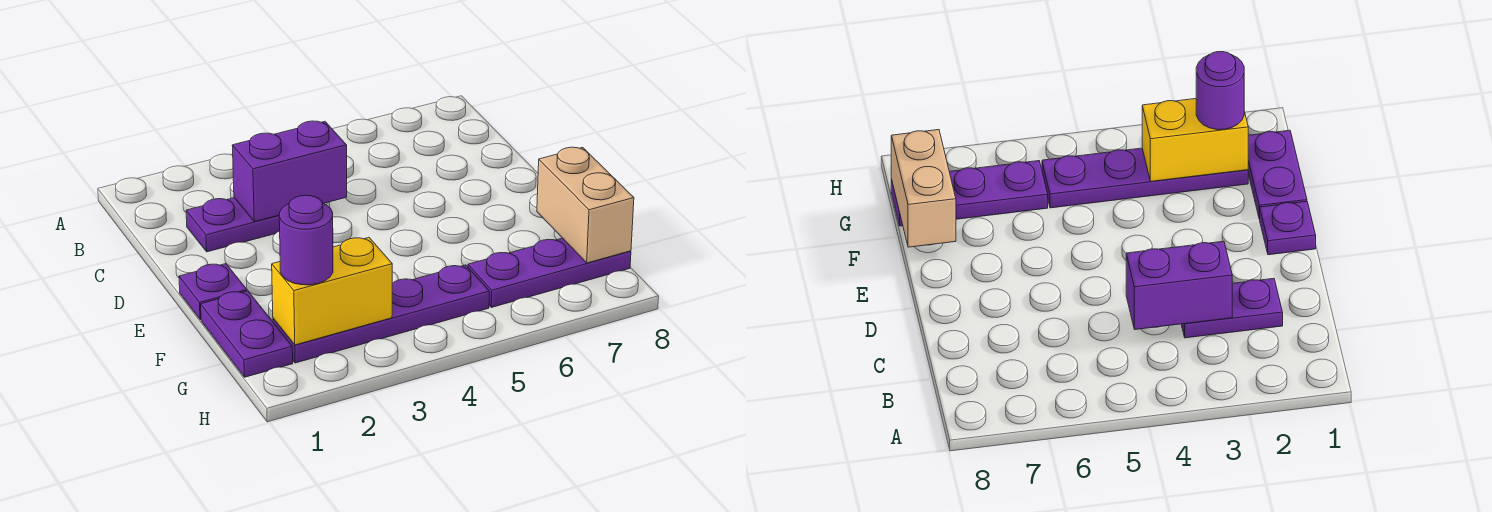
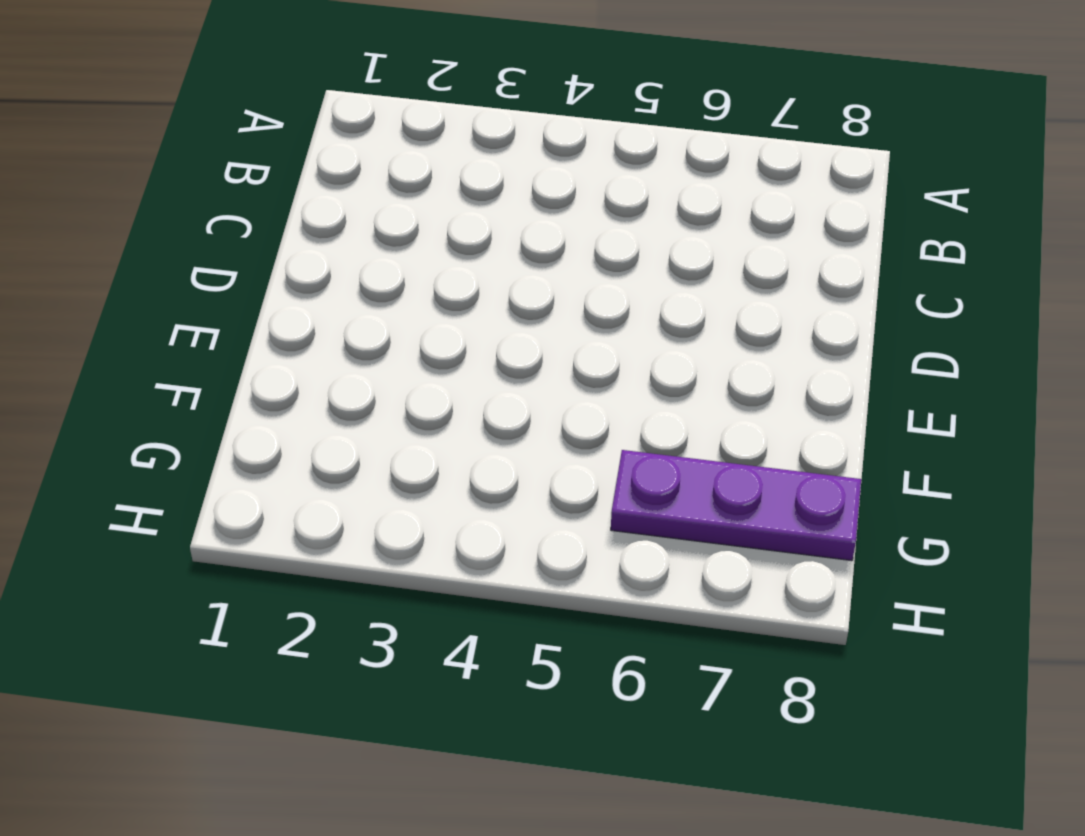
none -> purple plate C2:C3 level 1
none -> purple plate E1 level 1

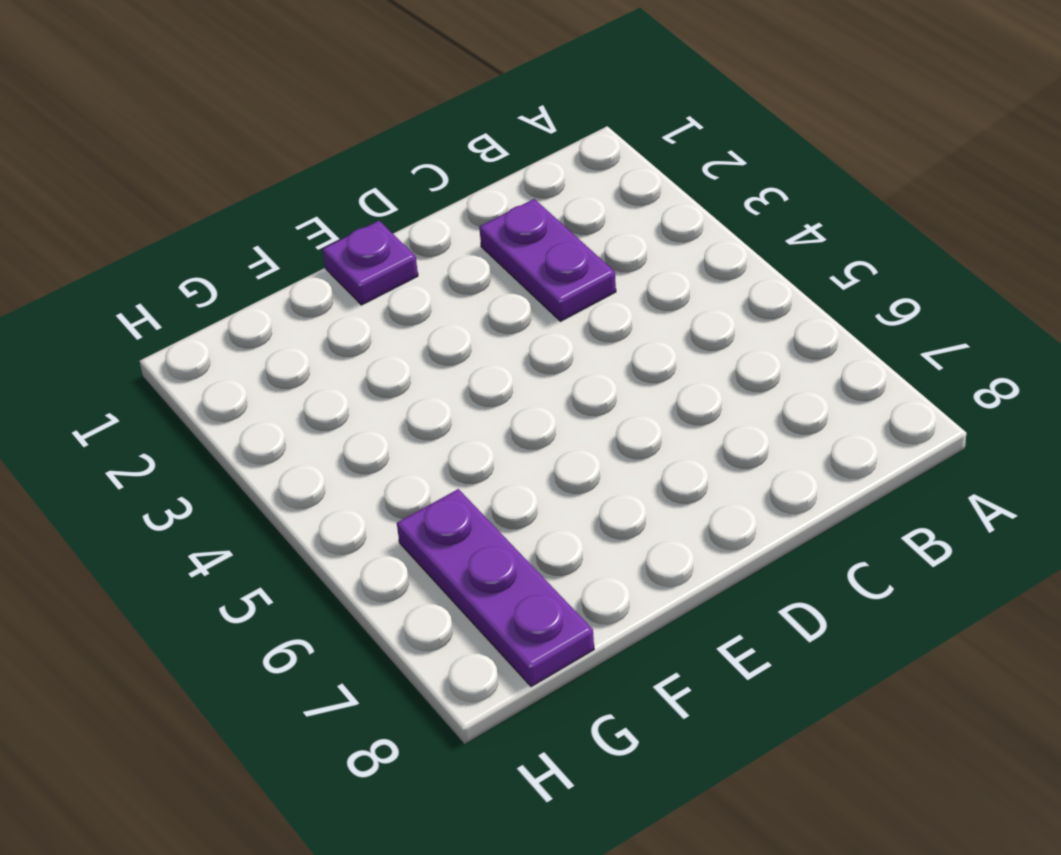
none -> purple plate F1:G1 level 1
none -> purple plate G2:G5 level 1

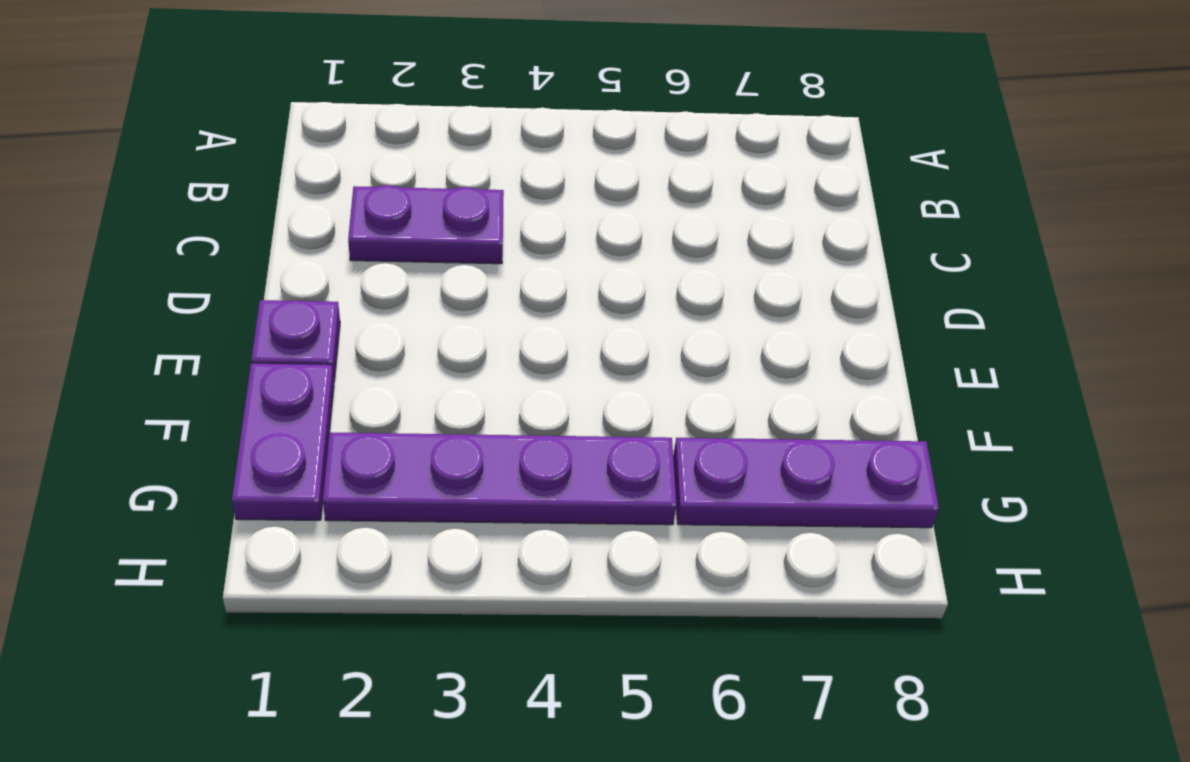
none -> purple brick C3:C4 level 2
none -> tan brick F8:G8 level 2

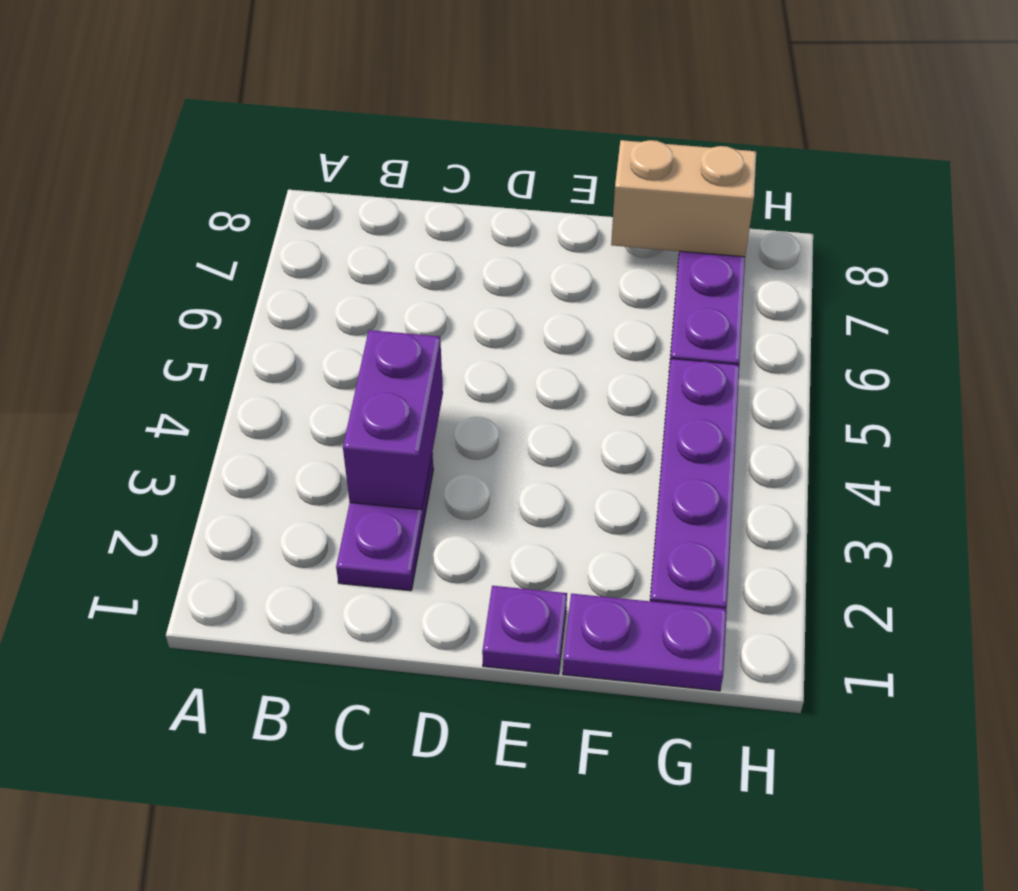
none -> yellow brick G2:G3 level 2
none -> purple round brick G2 level 3

